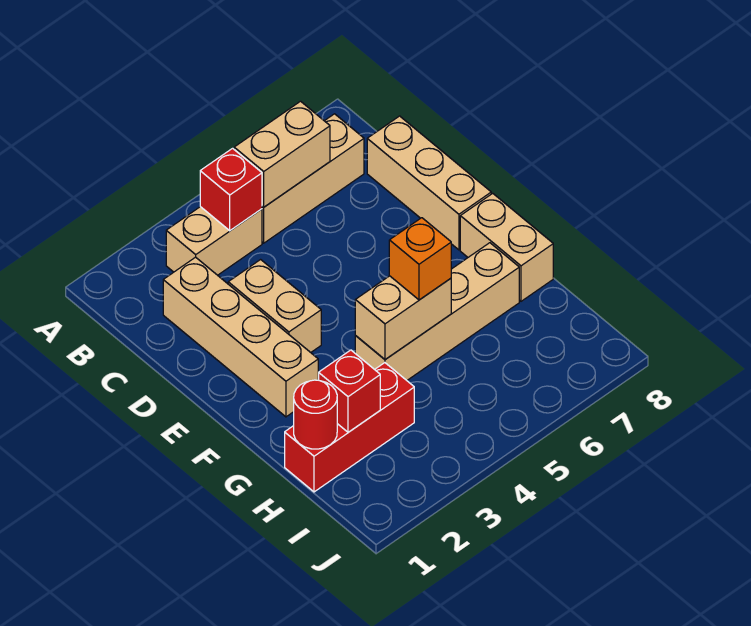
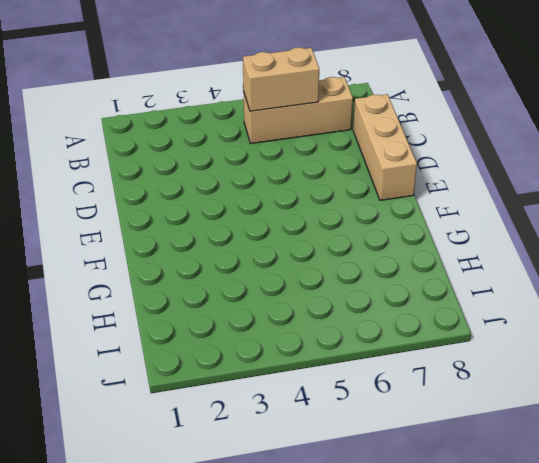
none -> tan brick B3:B4 level 1
none -> tan brick C2:F2 level 1
none -> tan brick D3:E3 level 1

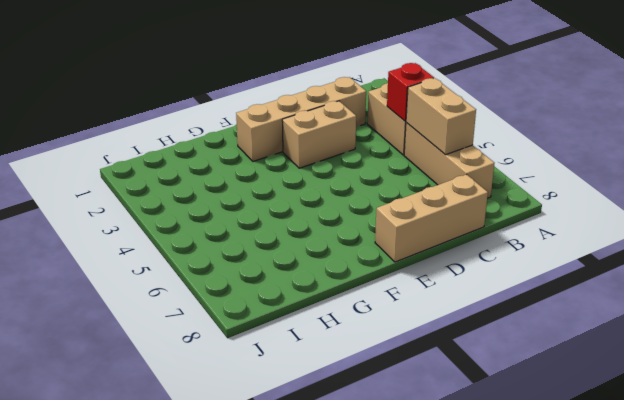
none -> tan brick F8:G8 level 1
none -> tan brick G4:G7 level 1
none -> red brick H1:H3 level 1

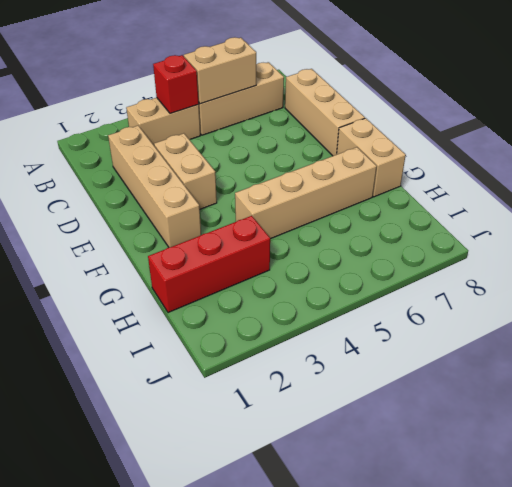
none -> tan brick G4:G5 level 2
none -> red round brick H1 level 2
none -> red brick H2 level 2

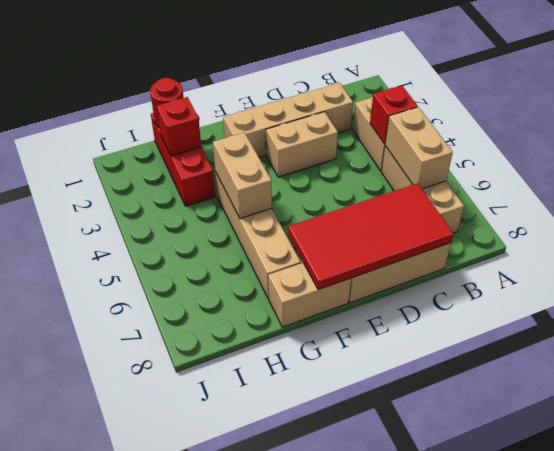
red tile C7:F8 level 2 -> none
none -> orange brick G5 level 3

